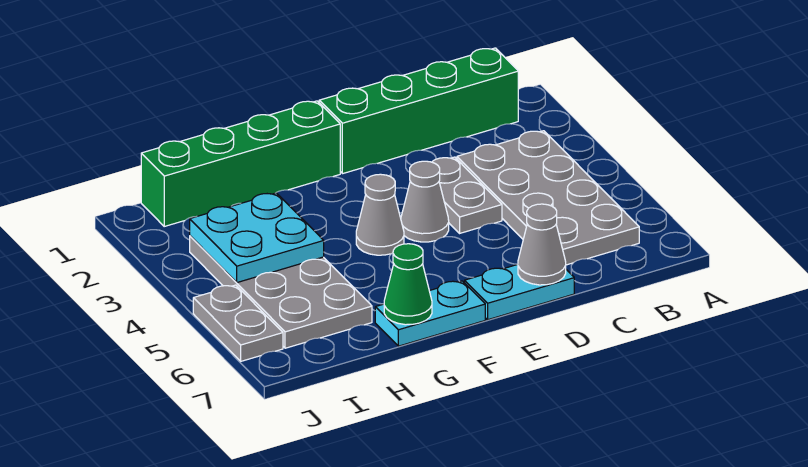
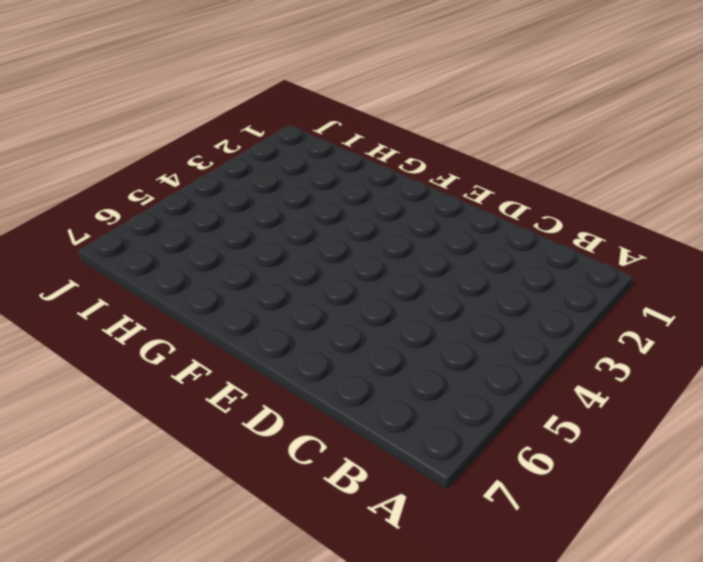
none -> green brick B1:E1 level 1
none -> grey plate B3:C6 level 1
none -> grey plate D3:D4 level 1

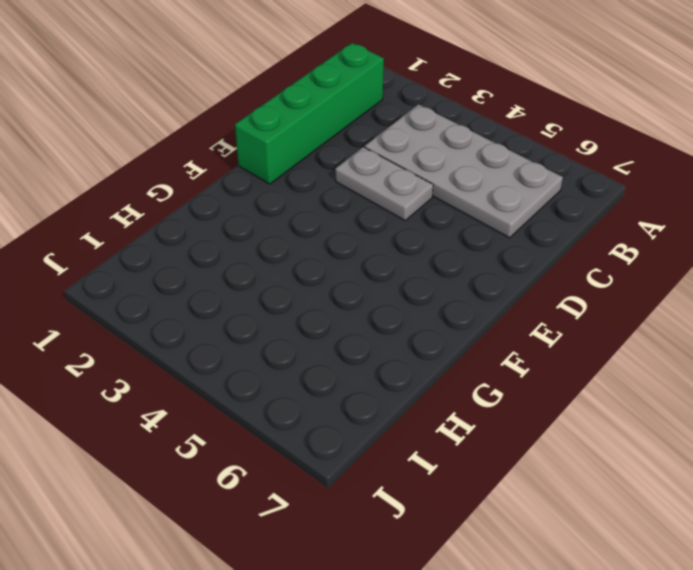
none -> cyan plate D7:E7 level 1
none -> grey cone E4 level 1
none -> green brick F1:I1 level 1

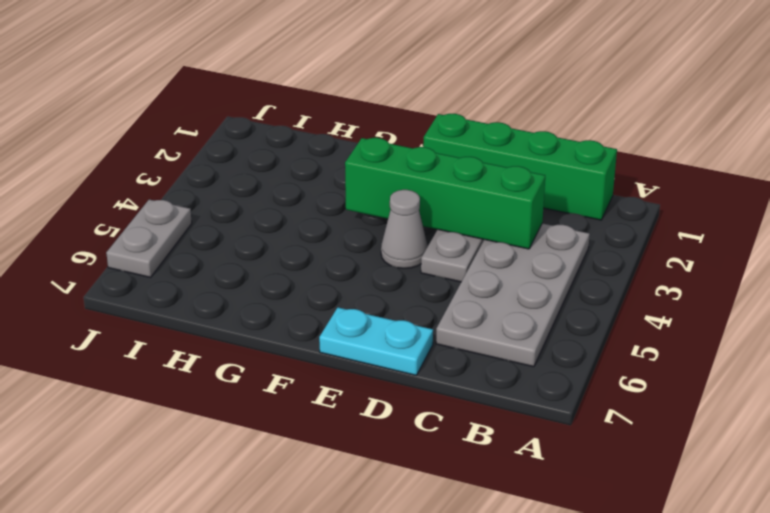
green brick C3:F3 level 2 -> green brick F1:I1 level 1
none -> grey cone F4 level 1
none -> cyan plate F7:G7 level 1
none -> grey plate H3:I6 level 1

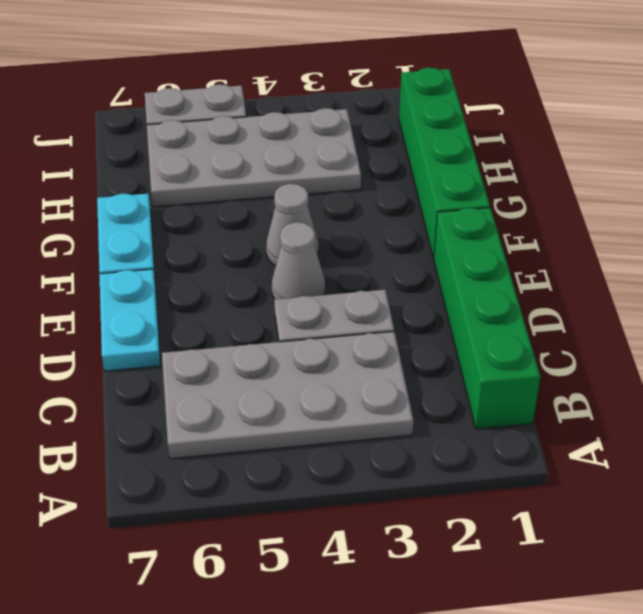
none -> grey cone D7 level 2
none -> green cone G7 level 2
none -> cyan plate H3:I4 level 2

